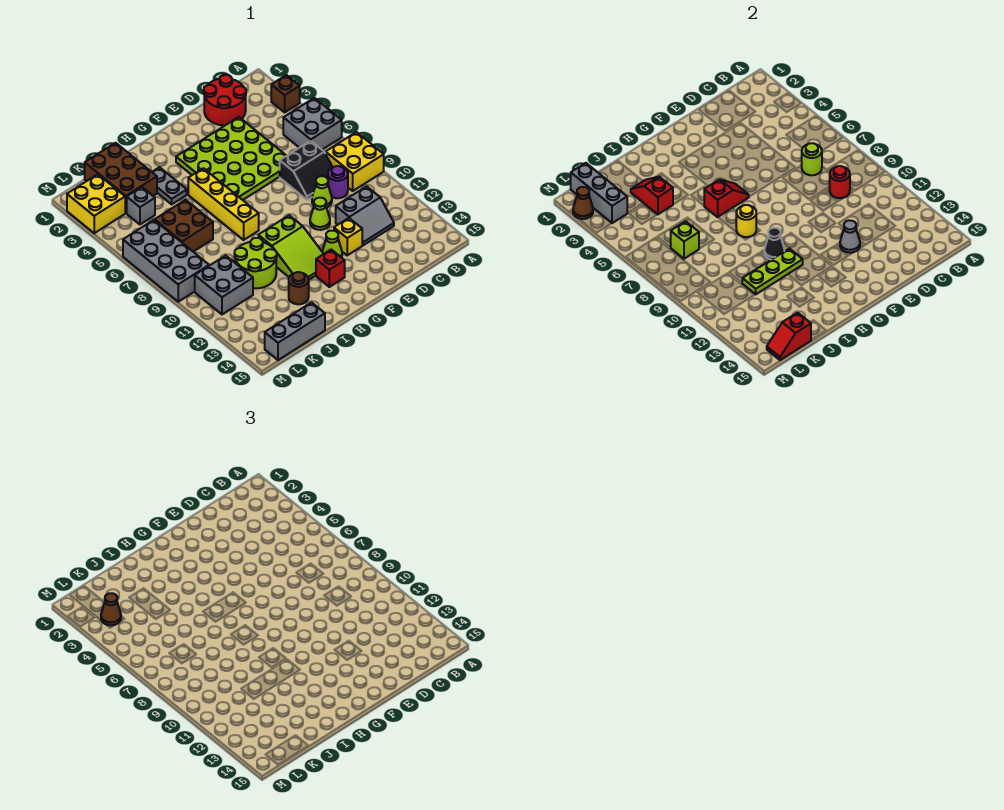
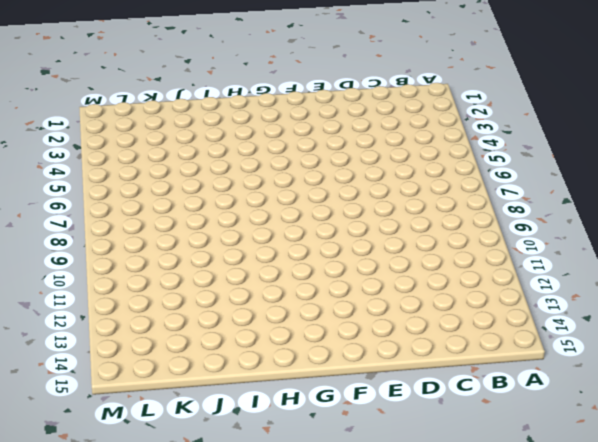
none -> brown brick A3 level 1
none -> grey brick A5:B6 level 1
none -> yellow brick A8:B9 level 1
none -> red round brick C1:D2 level 1

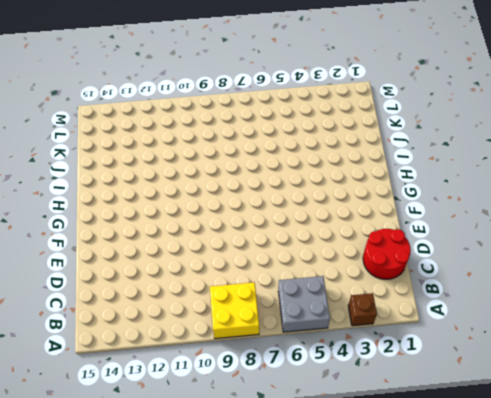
none -> black slope C7:D8 level 1 top 7
none -> purple round brick C9 level 1
none -> grey slope C11:D12 level 1 top 11
none -> lime plate D3:G6 level 1

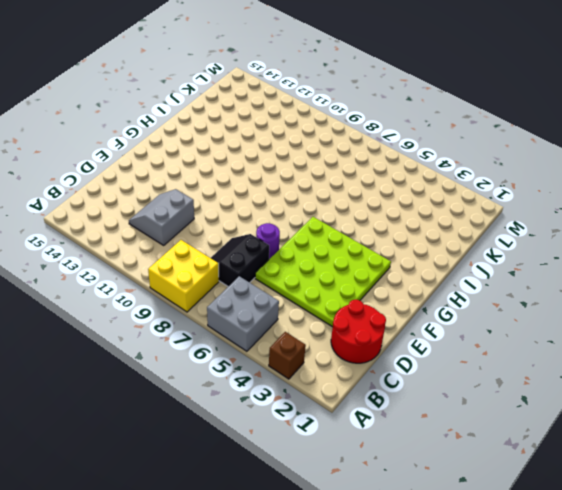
purple round brick E7 level 1 -> purple round brick C9 level 1
none -> lime cone D9 level 1
none -> lime cone E10 level 1
none -> yellow brick E12 level 1
none -> lime cone F12 level 1

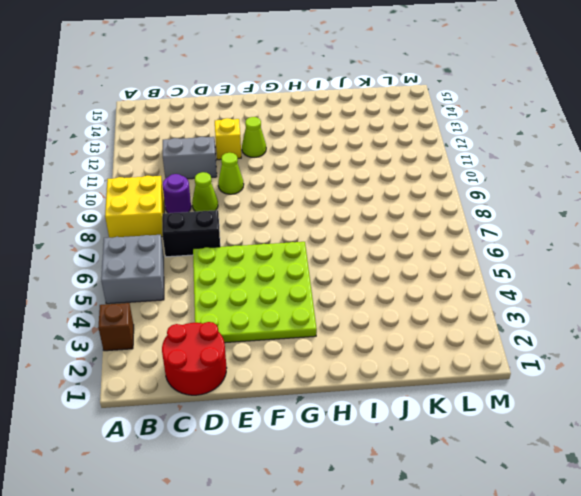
none -> lime slope G10:H12 level 1 top 10
none -> red brick G13 level 1
none -> yellow brick H5:H8 level 1
none -> grey plate I3:I4 level 1

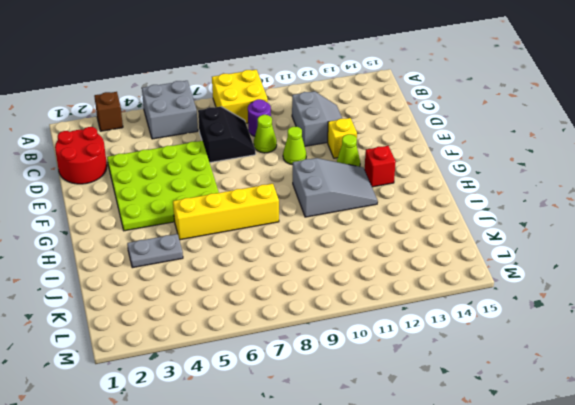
grey slope G10:H12 level 1 top 10 -> lime slope G10:H12 level 1 top 10
none -> lime round brick I10:J11 level 1
none -> brown round brick I13 level 1
none -> brown brick J1:K3 level 1
none -> brown brick J6:K7 level 1

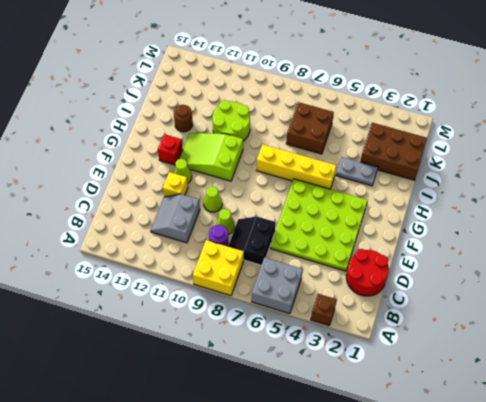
none -> grey brick J15:L15 level 1
none -> grey brick K4 level 1
none -> grey brick K10:L11 level 1
none -> yellow brick L2:M3 level 1

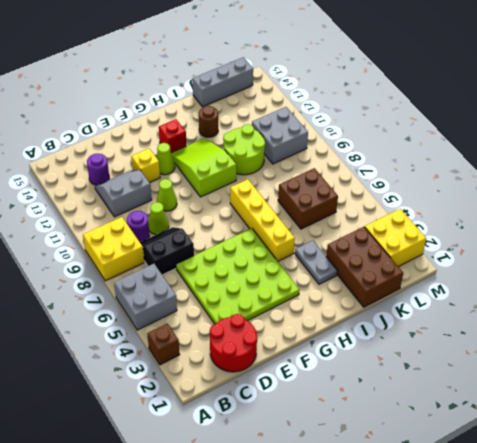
purple round brick C13 level 1 -> none
none -> grey brick K4 level 1
none -> grey brick L6:M9 level 1
none -> lime round brick C7 level 2
none -> red round brick C9 level 2

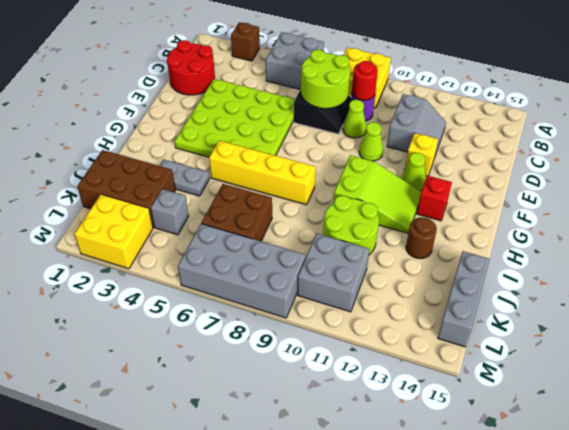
lime round brick C7:D8 level 2 -> lime round brick C7 level 2
none -> grey cone E12 level 2
none -> red slope G6:H6 level 2 top H
none -> yellow round brick H8 level 2
none -> black cone H10 level 2

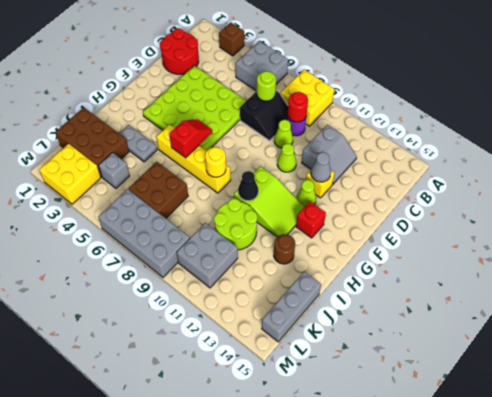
none -> lime plate H11:J11 level 2
none -> red slope J3:J4 level 2 top 4
none -> lime brick K7 level 2
none -> red slope K15:L15 level 2 top K

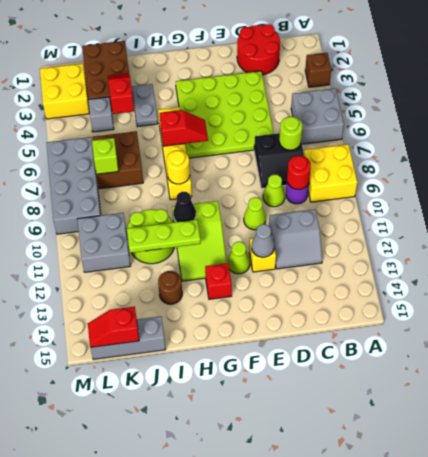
none -> grey brick L1:L3 level 2
none -> brown cone M2 level 2
none -> brown cone L3 level 3

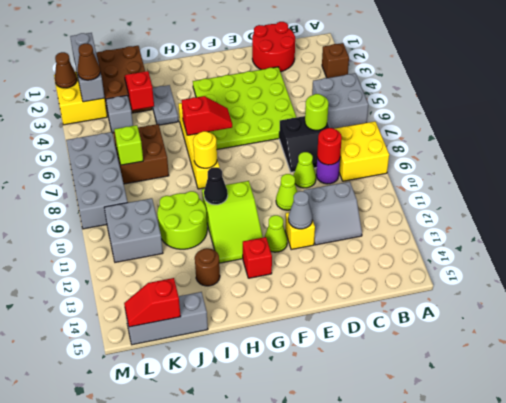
none -> lime plate H11:J11 level 2

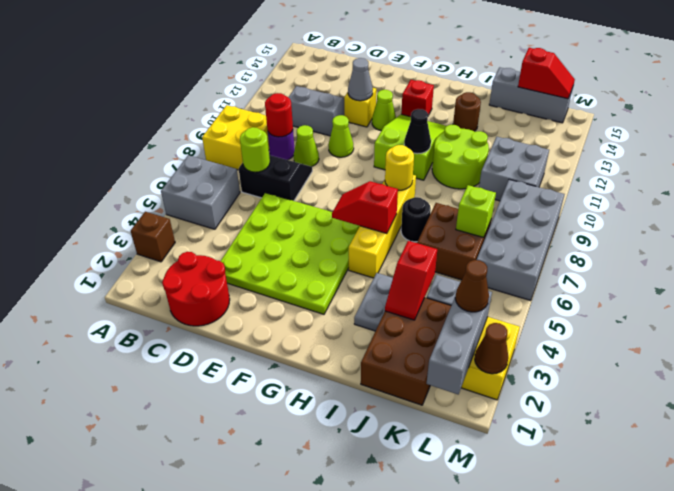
black round brick I7 level 1 -> none
none -> lime plate H11:J11 level 2

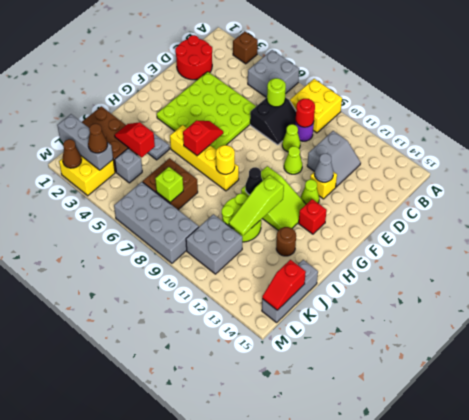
lime slope H11:J11 level 2 top H -> lime plate H11:J11 level 2

